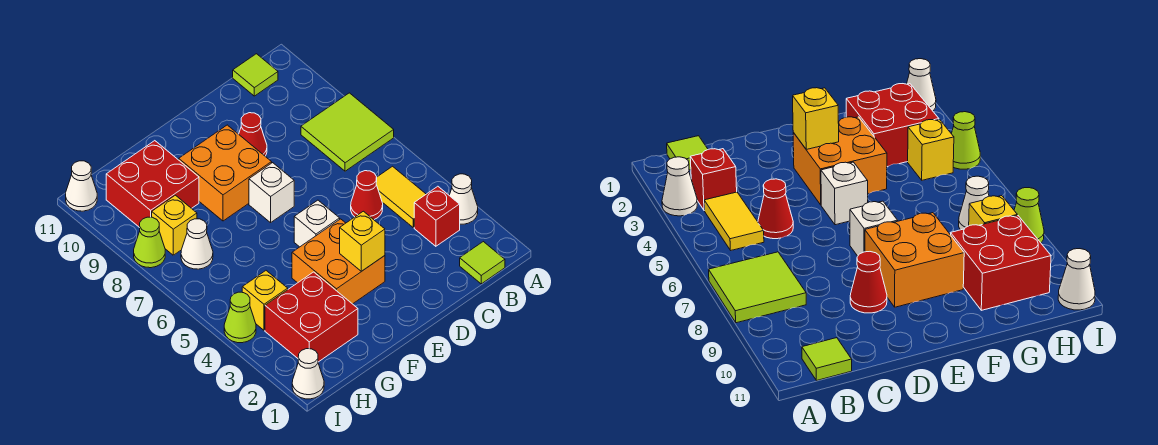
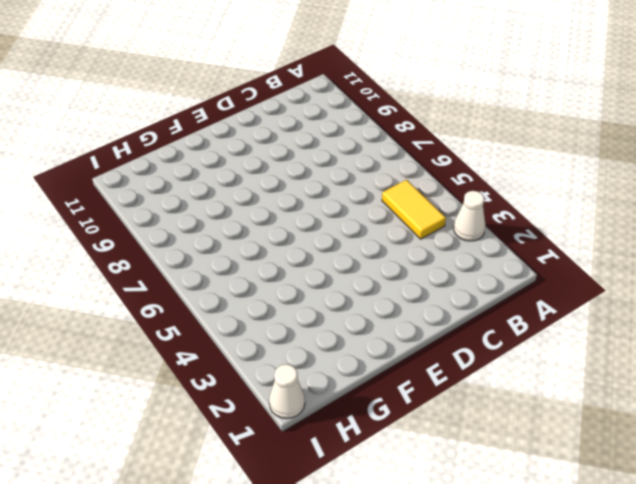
none -> lime tile A7:B8 level 1
none -> lime tile B1 level 1
none -> red brick B3 level 1

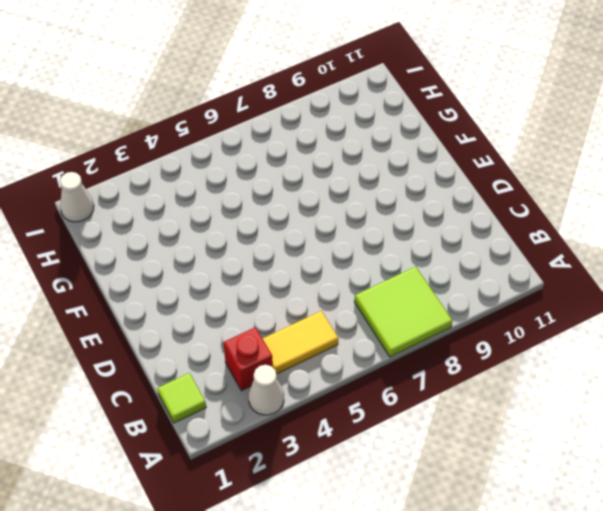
none -> lime tile B11 level 1
none -> red cone C5 level 1
none -> red cone D9 level 1

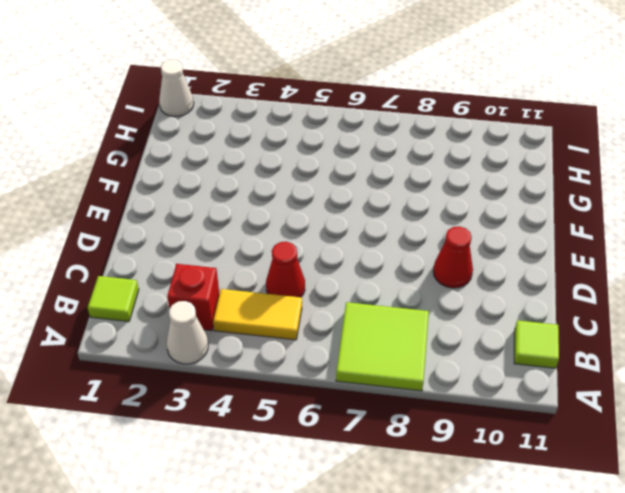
none -> orange brick E3:F4 level 1
none -> white brick E5 level 1
none -> white brick E7 level 1

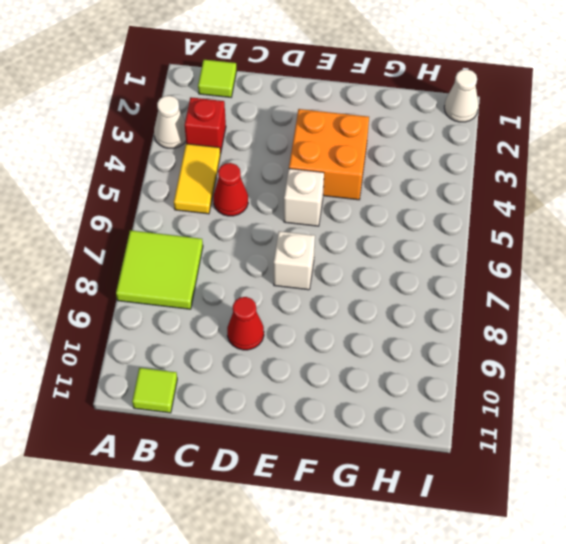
none -> orange brick E8:F9 level 1
none -> red brick G2:H3 level 1
none -> red brick G9:H10 level 1

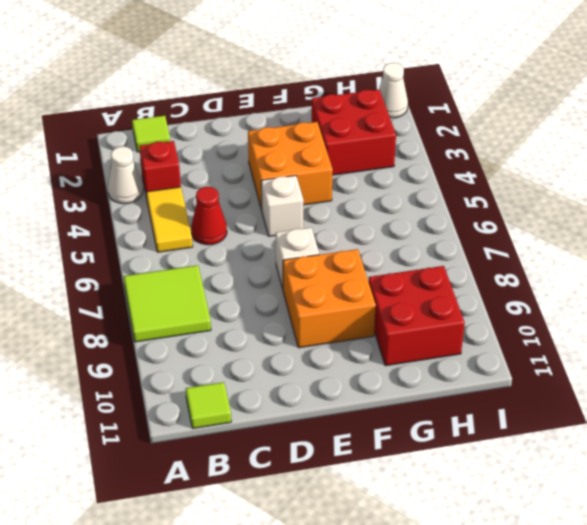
none -> red cone D9 level 1
none -> yellow brick H4 level 1
none -> white cone H7 level 1

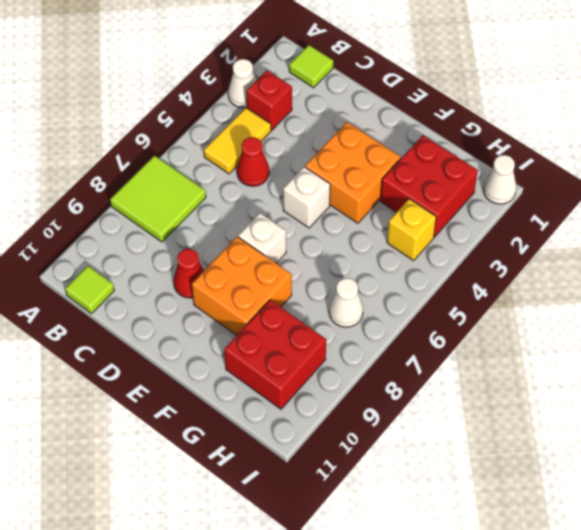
none -> yellow brick H8 level 1
none -> lime cone I4 level 1
none -> lime cone I8 level 1

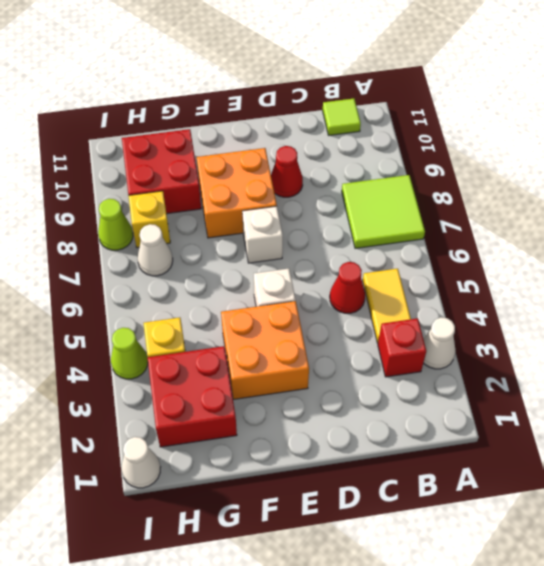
none -> lime tile B1 level 1
none -> white cone I11 level 1
none -> yellow brick E3 level 2

